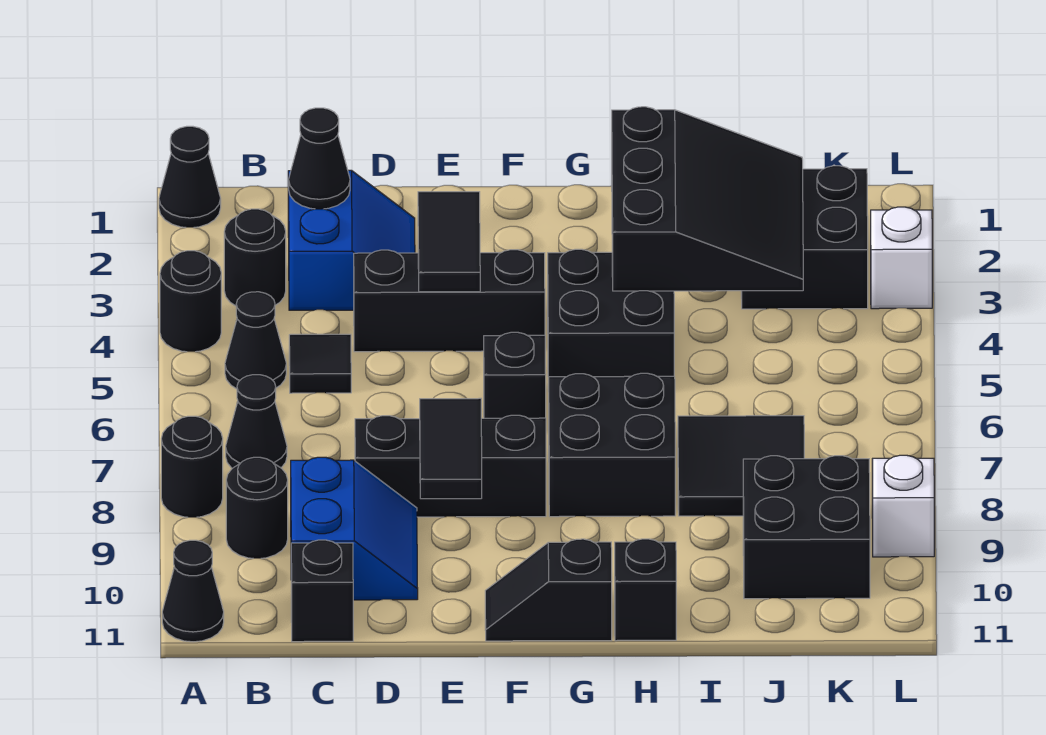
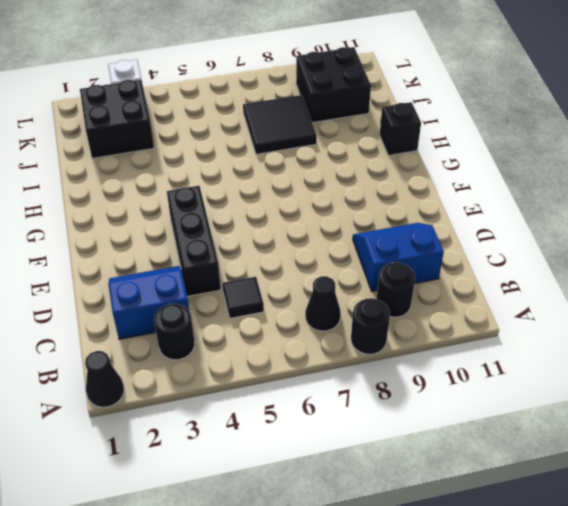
none -> black round brick A4 level 1
none -> black cone A11 level 1
none -> black cone B5 level 1

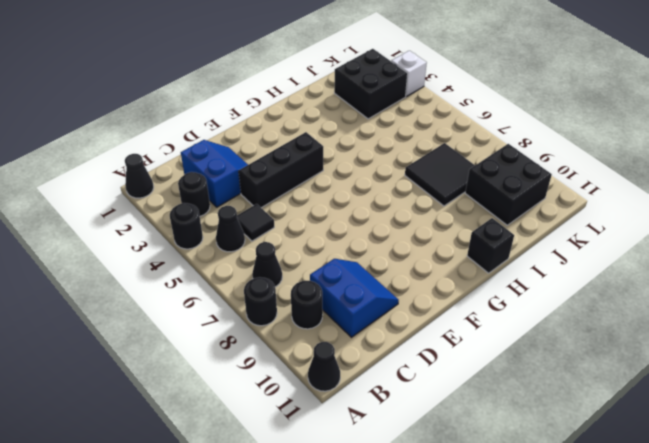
none -> black brick C11 level 1
none -> black brick D8:F8 level 1
none -> black brick F6 level 1

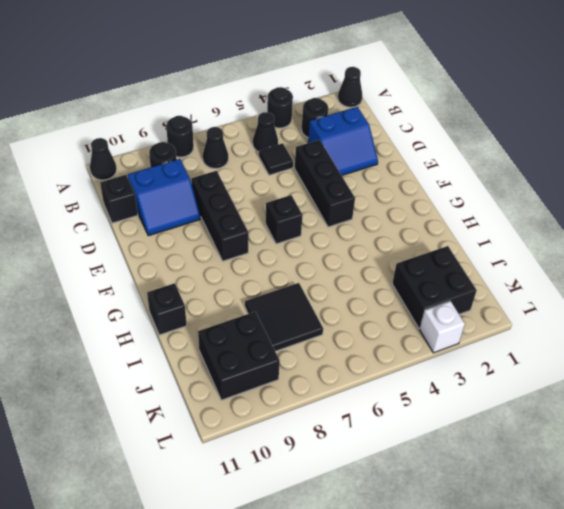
none -> black slope F11:G11 level 1 top G
none -> black brick G4:H5 level 1
none -> black brick G7:H8 level 1

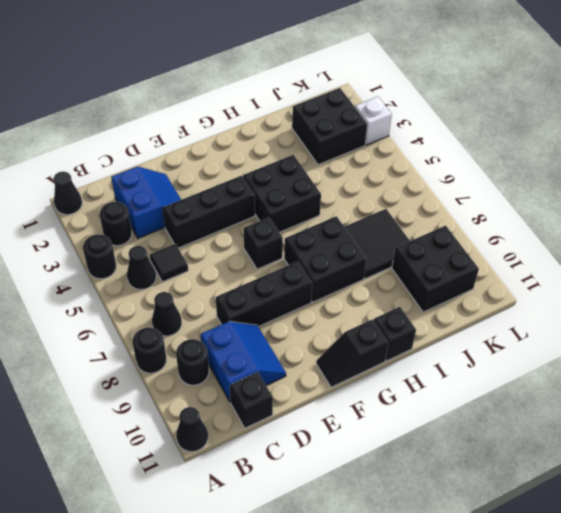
none -> white brick L9 level 1
none -> black cone C2 level 2
none -> black tile E3:E4 level 2

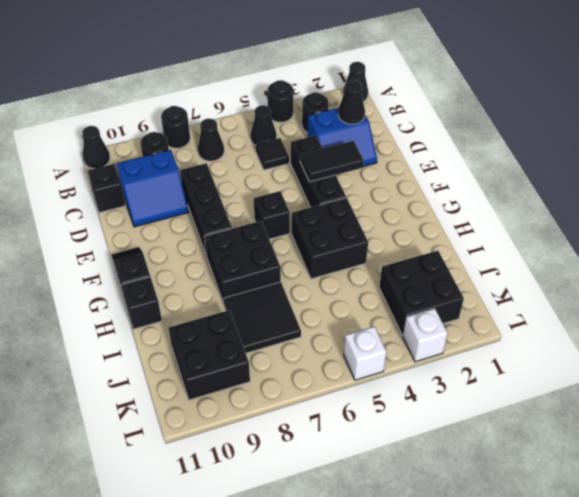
white brick L5 level 1 -> white brick L9 level 1
none -> black tile E8:E9 level 2
none -> black slope H2:J4 level 2 top H

